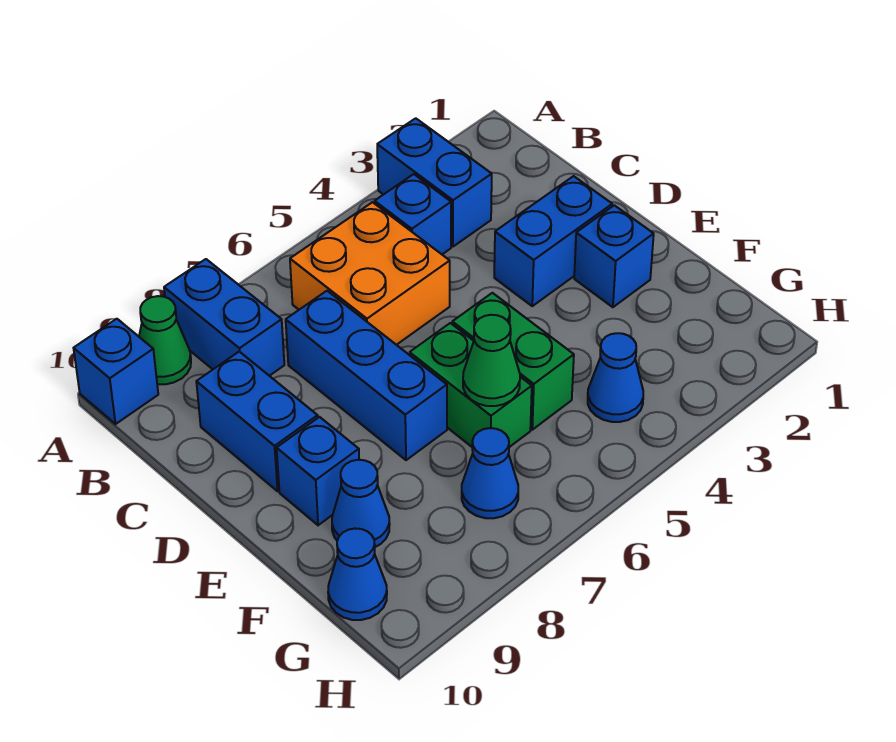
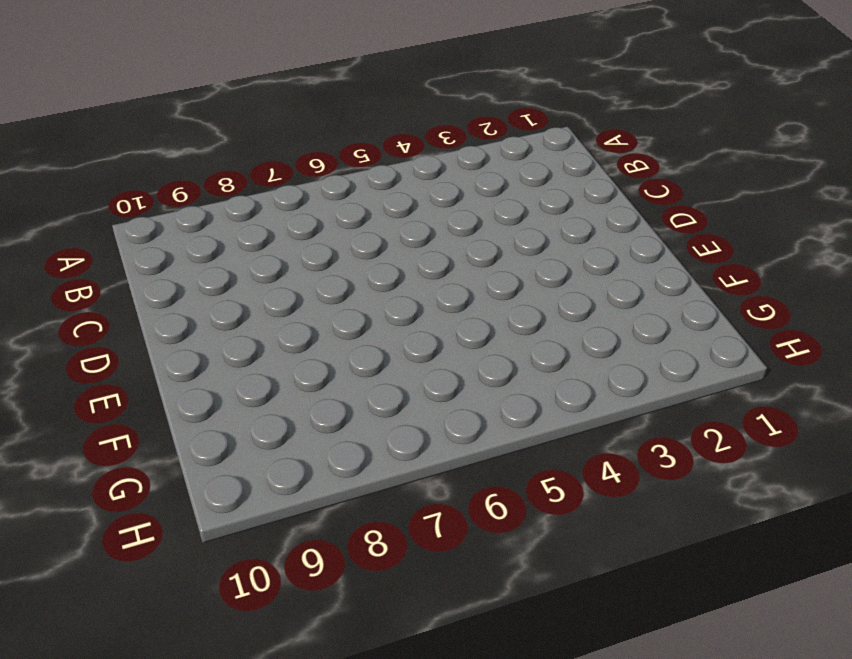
none -> blue brick A3:B3 level 1
none -> blue brick A8:B8 level 1
none -> green cone A9 level 1

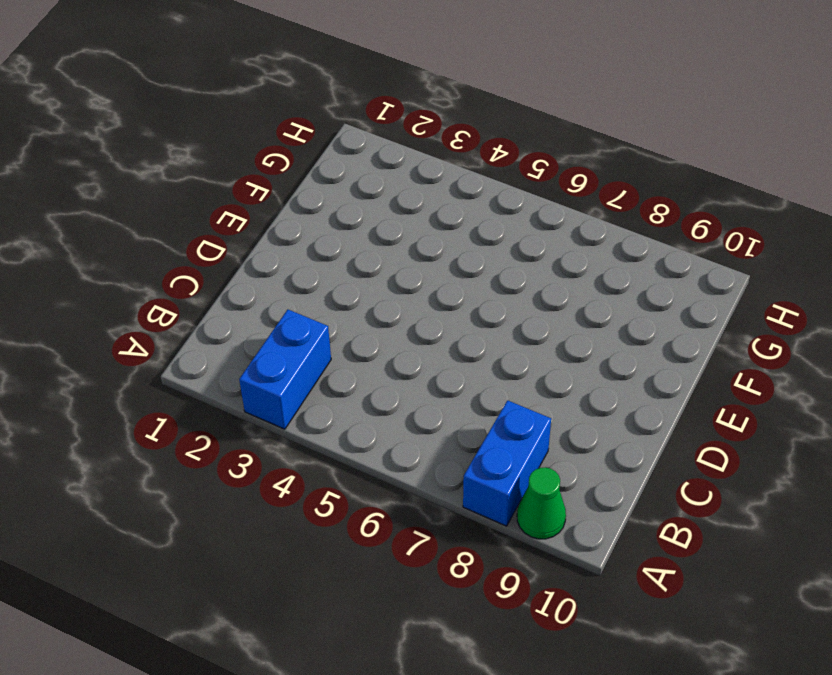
none -> blue brick A10 level 1
none -> blue brick B4 level 1
none -> orange brick B5:C6 level 1

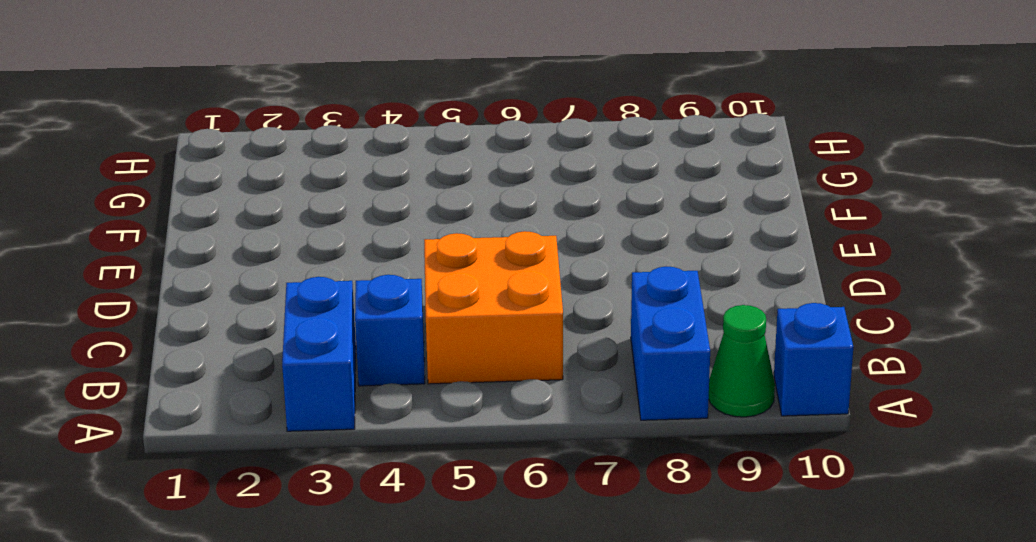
none -> blue brick C7:E7 level 1
none -> blue brick C9:D9 level 1
none -> blue brick D2:D3 level 1

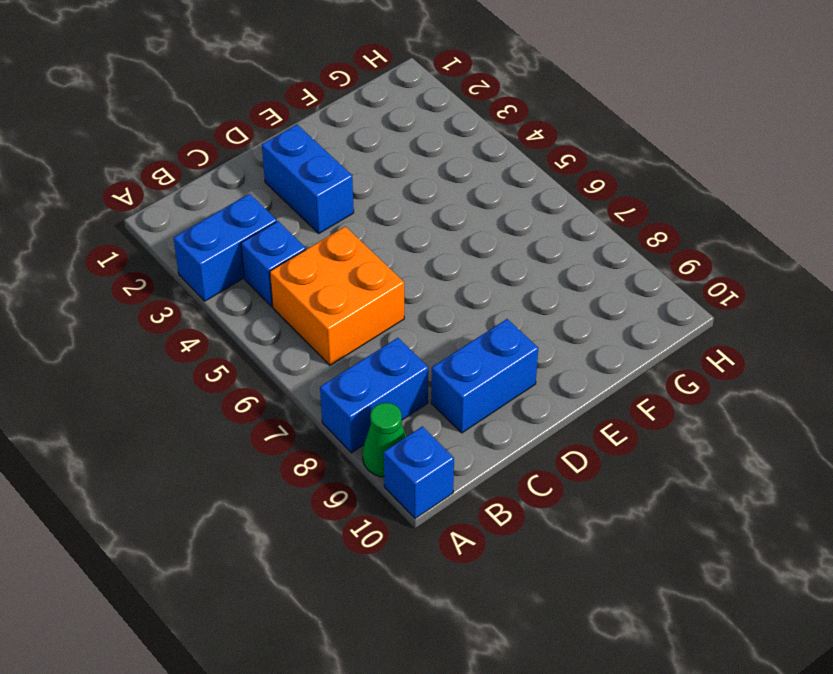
none -> blue brick C7:E7 level 1
none -> blue brick E2 level 1
none -> green brick E5:F5 level 1

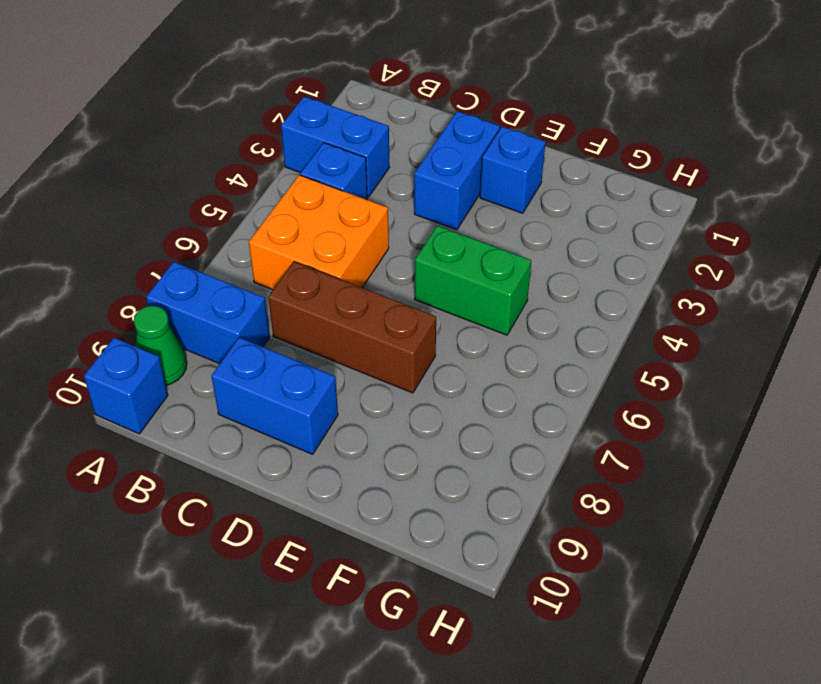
brown brick C7:E7 level 1 -> blue brick C7:E7 level 1
none -> green brick E6:F6 level 1
none -> blue brick E9 level 1
none -> blue cone F9 level 1

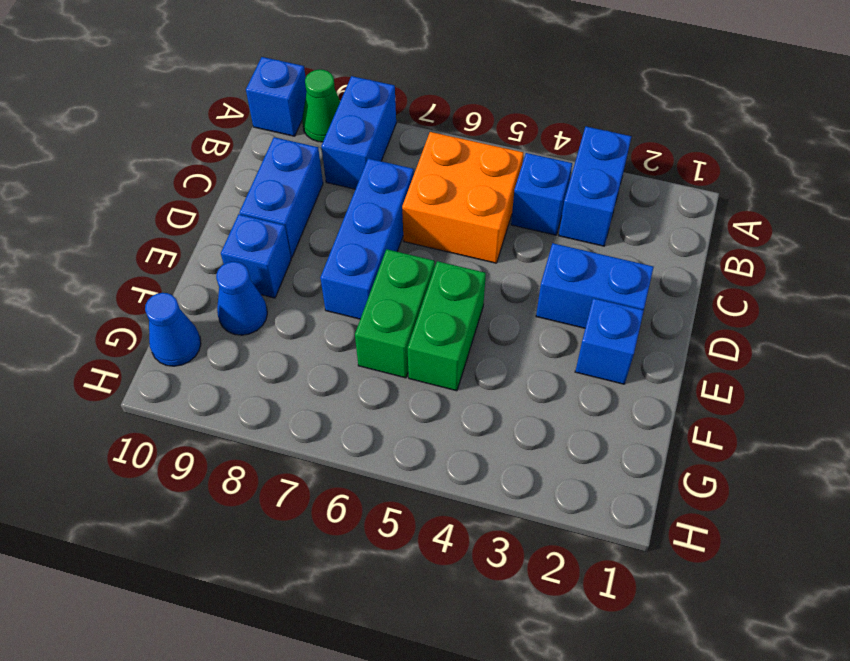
none -> blue cone G4 level 1
none -> blue cone G7 level 1
none -> green cone F6 level 2

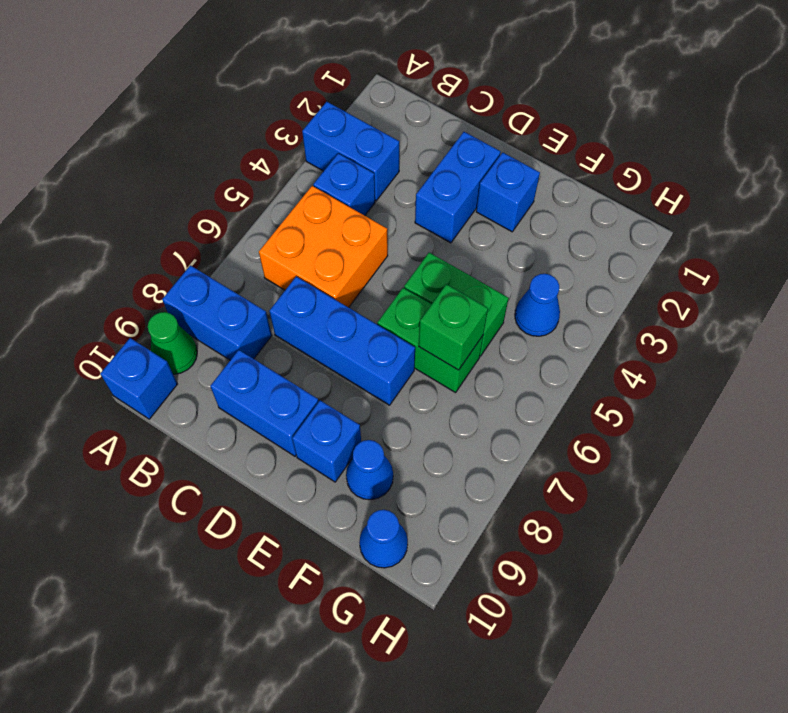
green brick F6 level 2 -> green cone F6 level 2
none -> blue cone G7 level 1

